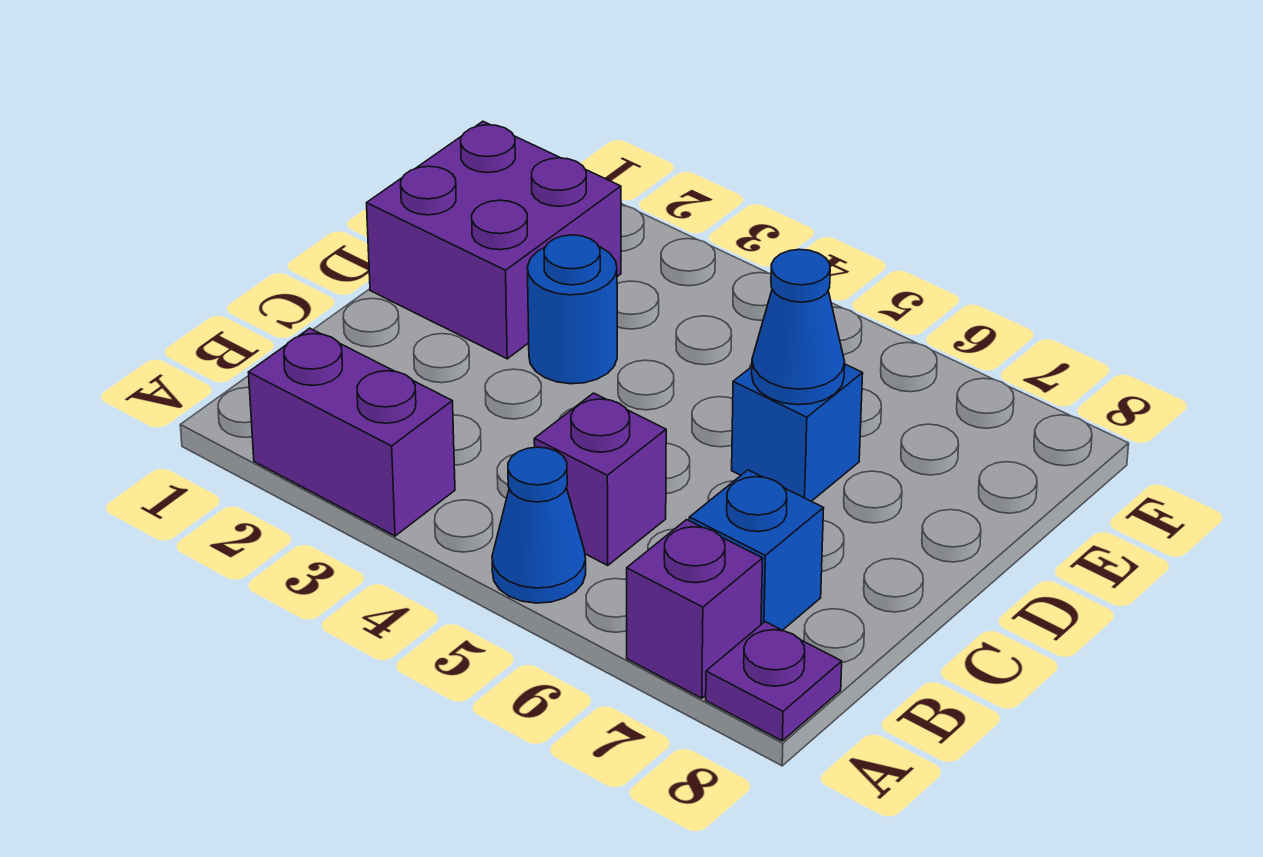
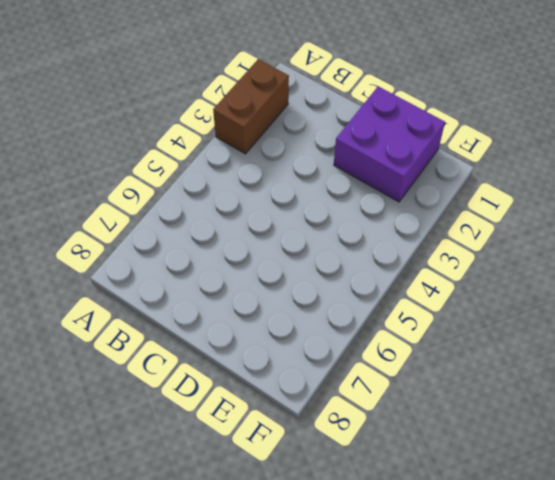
brown brick A2:A3 level 1 -> purple brick A2:A3 level 1
none -> blue cone A5 level 1
none -> purple brick A7 level 1

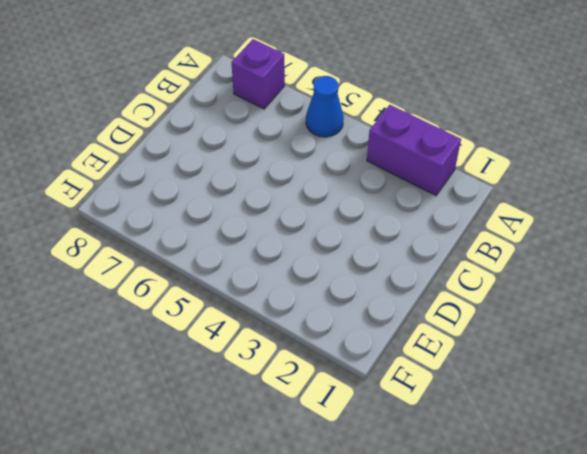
none -> purple plate A8 level 1
none -> purple brick B5 level 1

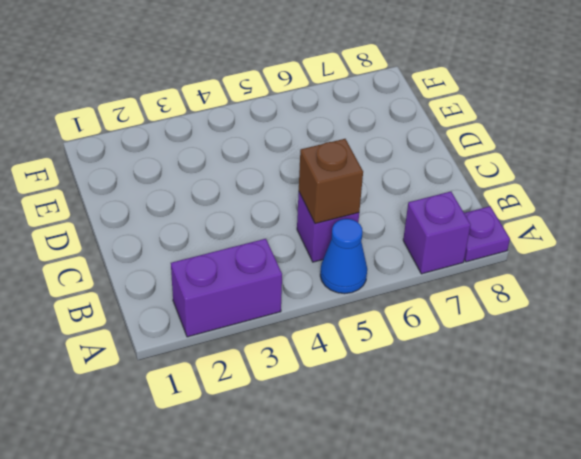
brown brick B5 level 2 -> none
none -> blue brick B7 level 1
none -> purple brick D1:E2 level 1

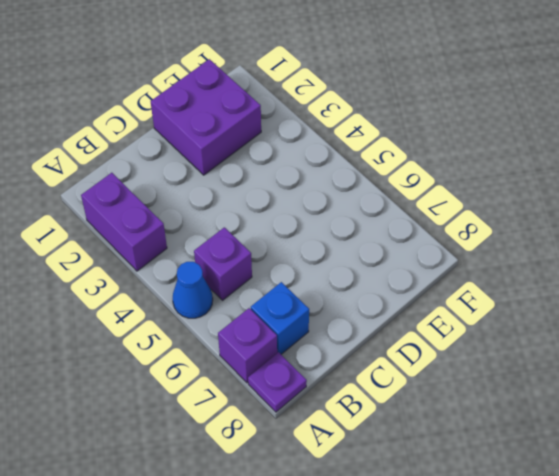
none -> blue round brick D3 level 1
none -> blue brick D6 level 1

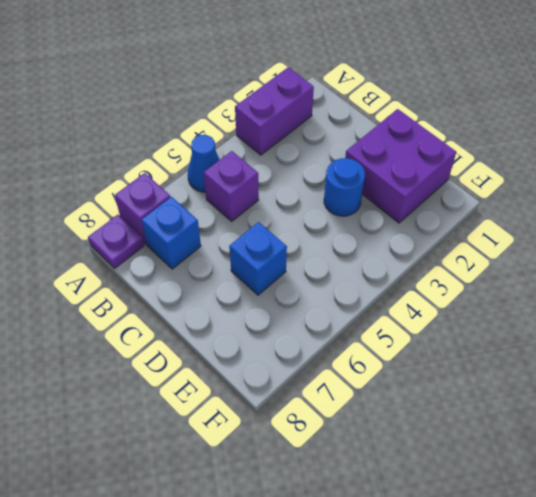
none -> blue cone D6 level 2

